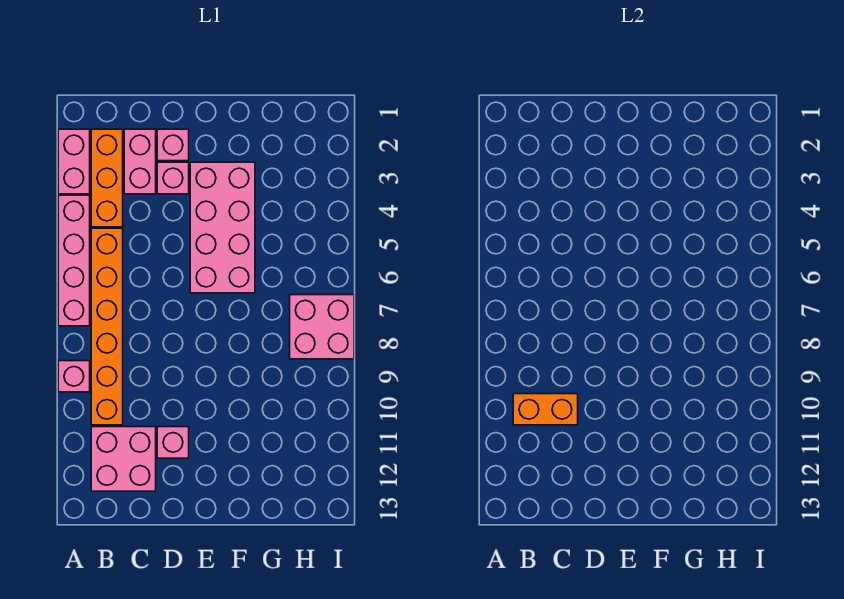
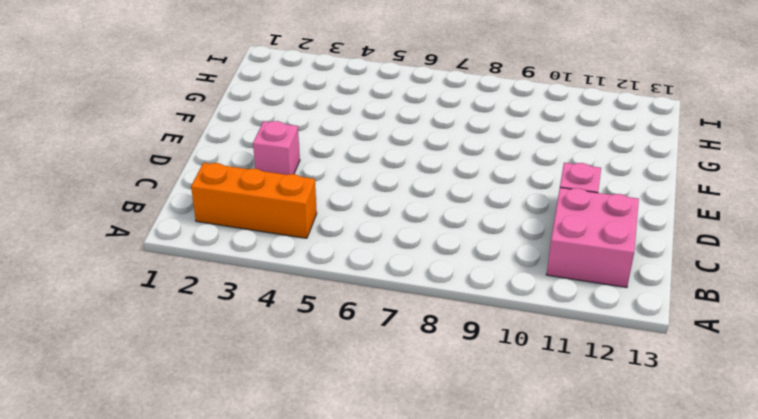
none -> pink brick A2:A3 level 1
none -> pink brick A4:A7 level 1
none -> pink brick A9 level 1

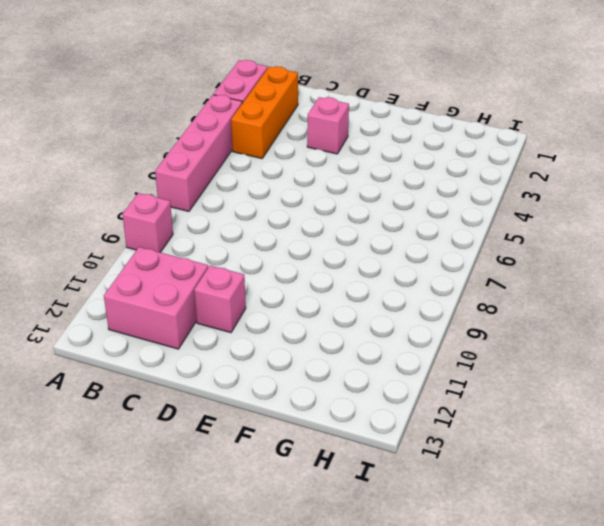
none -> orange brick B5:B10 level 1
none -> pink brick C2:C3 level 1
none -> pink brick D2 level 1

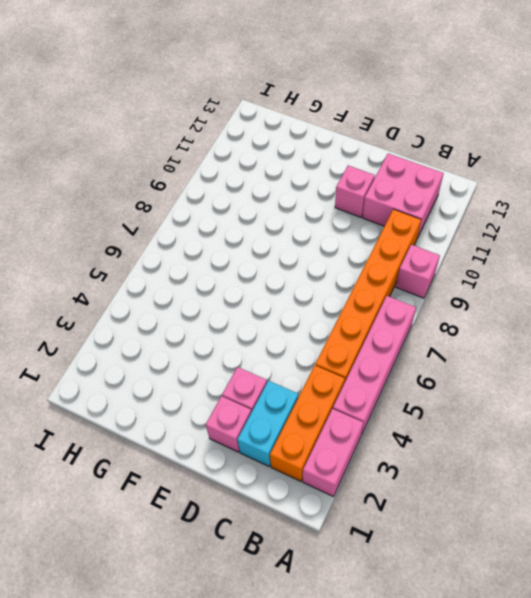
cyan brick C2:C3 level 1 -> pink brick C2:C3 level 1
none -> pink brick E3:F6 level 1
none -> pink brick H7:I8 level 1
none -> orange brick B10:C10 level 2

